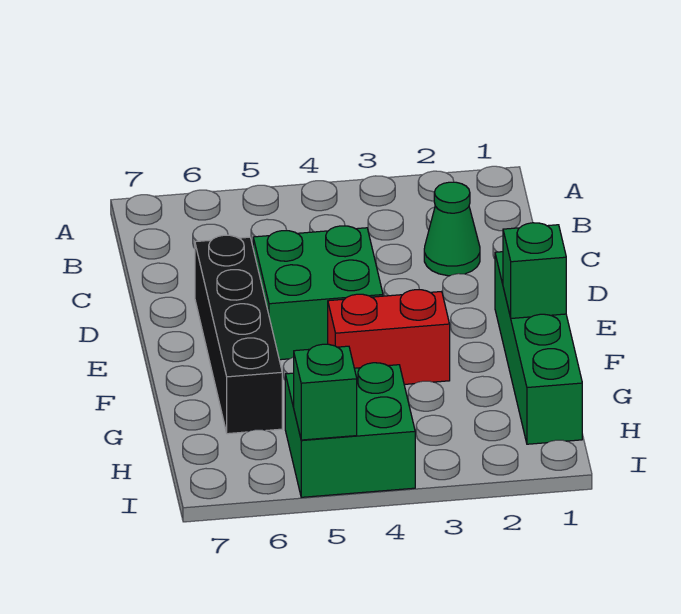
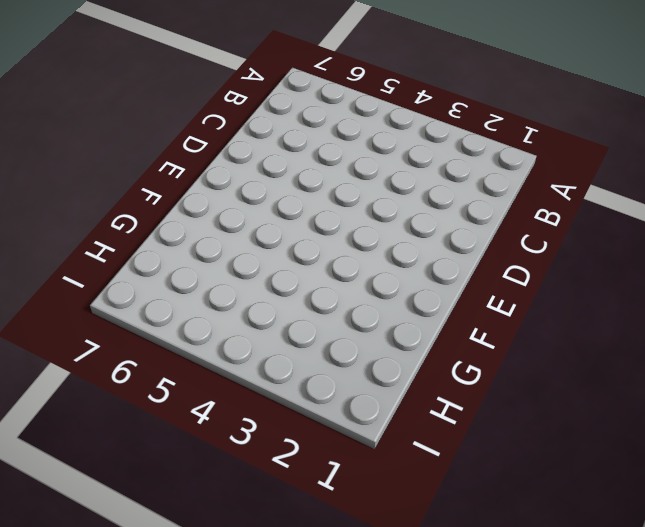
none -> green cone C2 level 1
none -> green brick D4:E5 level 1

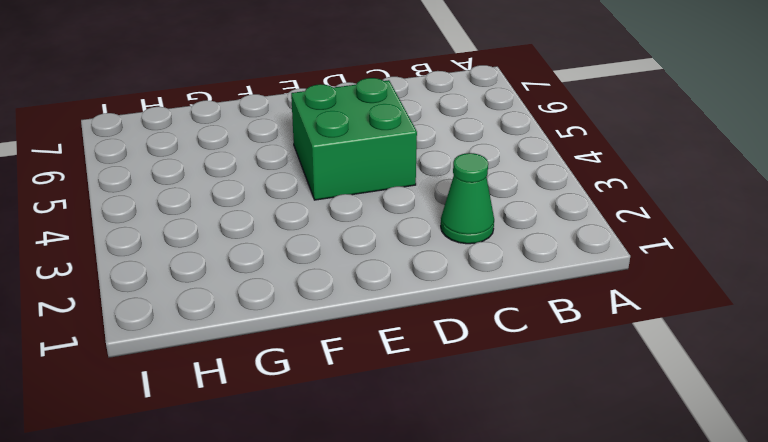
none -> black brick D6:G6 level 1
none -> green brick E1:H1 level 1

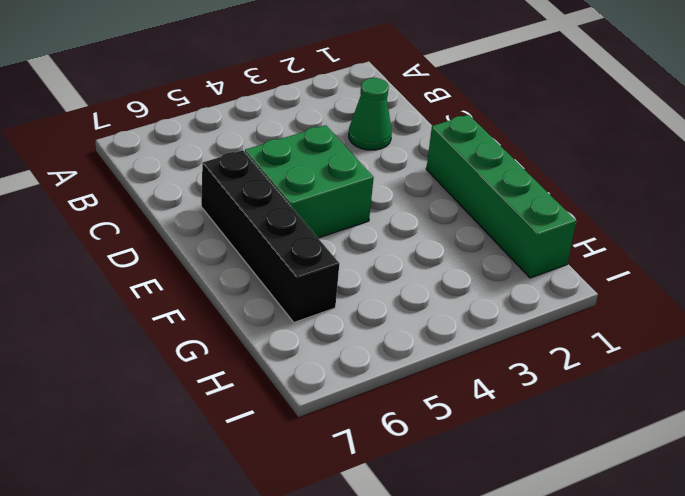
none -> red brick F3:F4 level 1
none -> green brick H4:I5 level 1

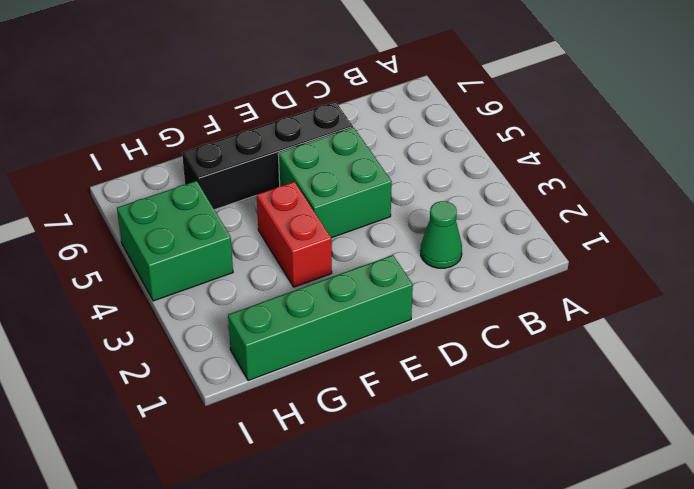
none -> green brick F1 level 2
none -> green brick I5 level 2

